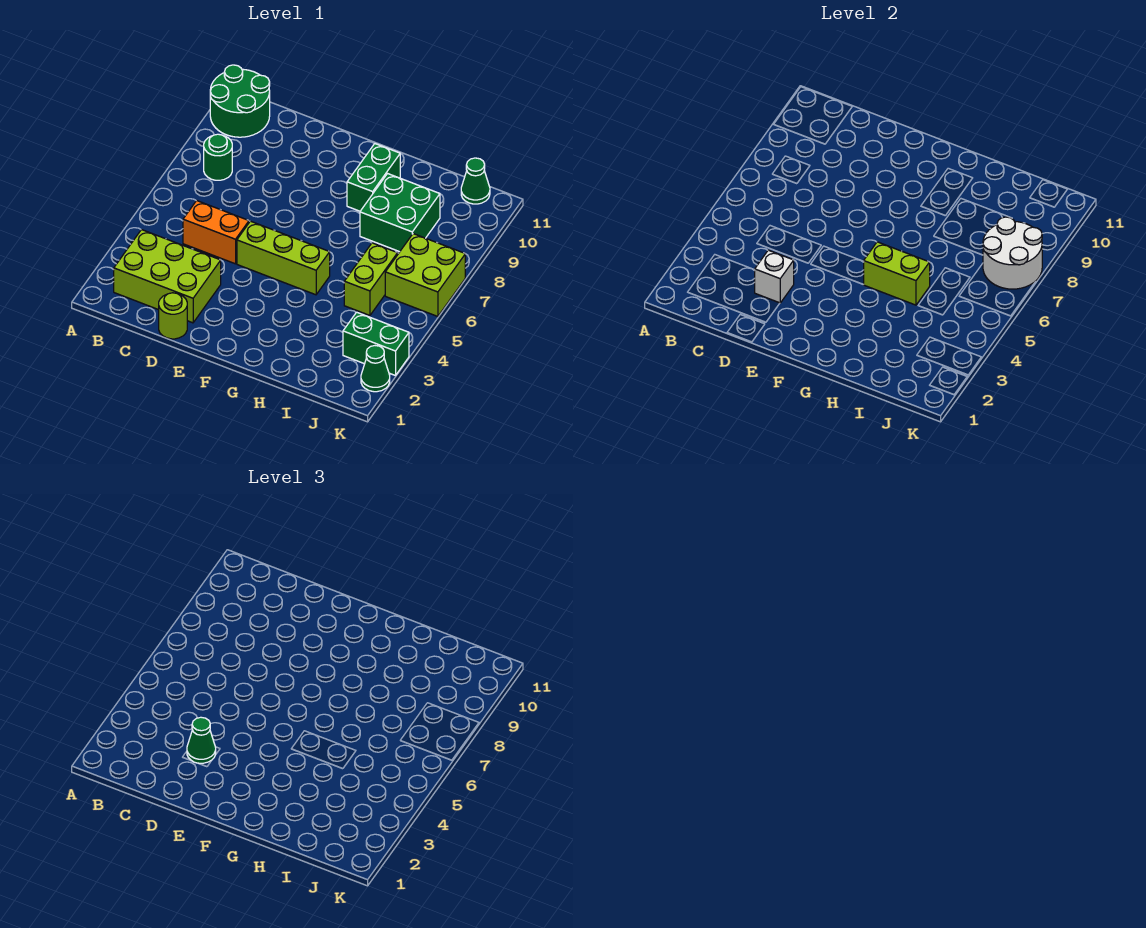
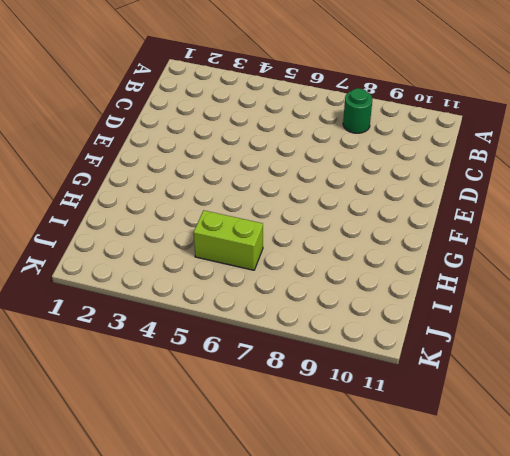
none -> green round brick A10:B11 level 1
none -> lime brick B2:D3 level 1
none -> orange brick C5:D5 level 1

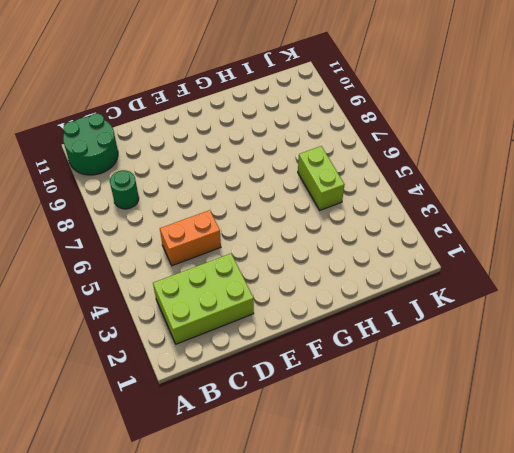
none -> lime round brick D1 level 1
none -> lime brick E5:G5 level 1
none -> green brick G9:G10 level 1

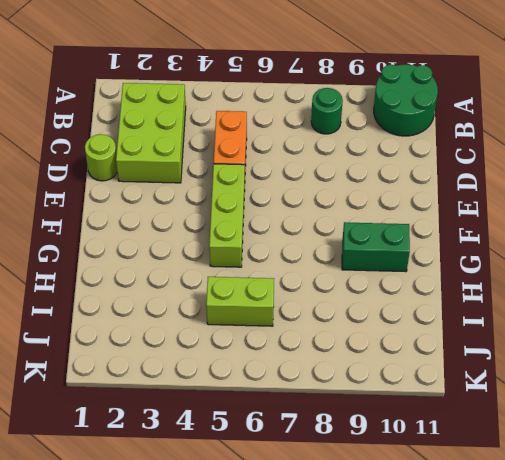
none -> green brick H8:I9 level 1
none -> green brick J3:K3 level 1
none -> lime brick J6:K7 level 1

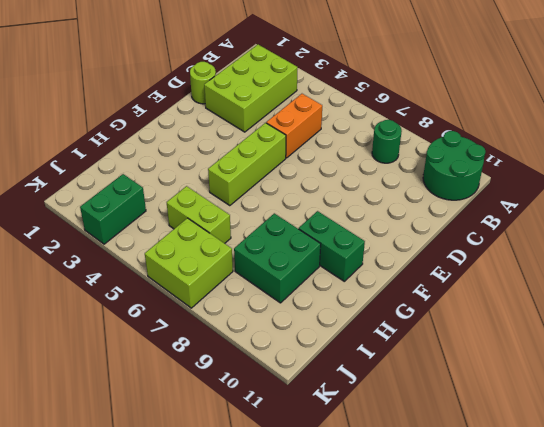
none -> green cone J11 level 1
none -> green cone K2 level 1
none -> white brick D3 level 2

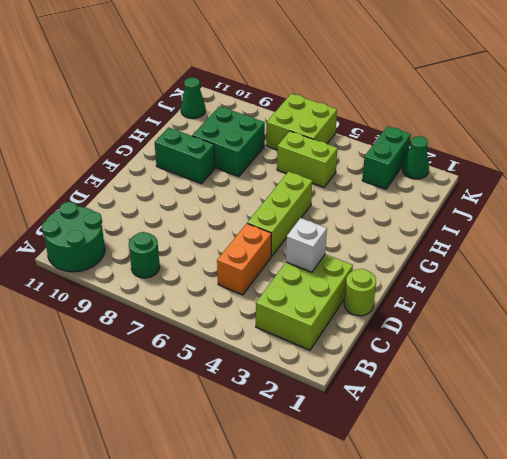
none -> lime brick G5:H5 level 2
none -> white round brick J7:K8 level 2
none -> green cone D3 level 3

